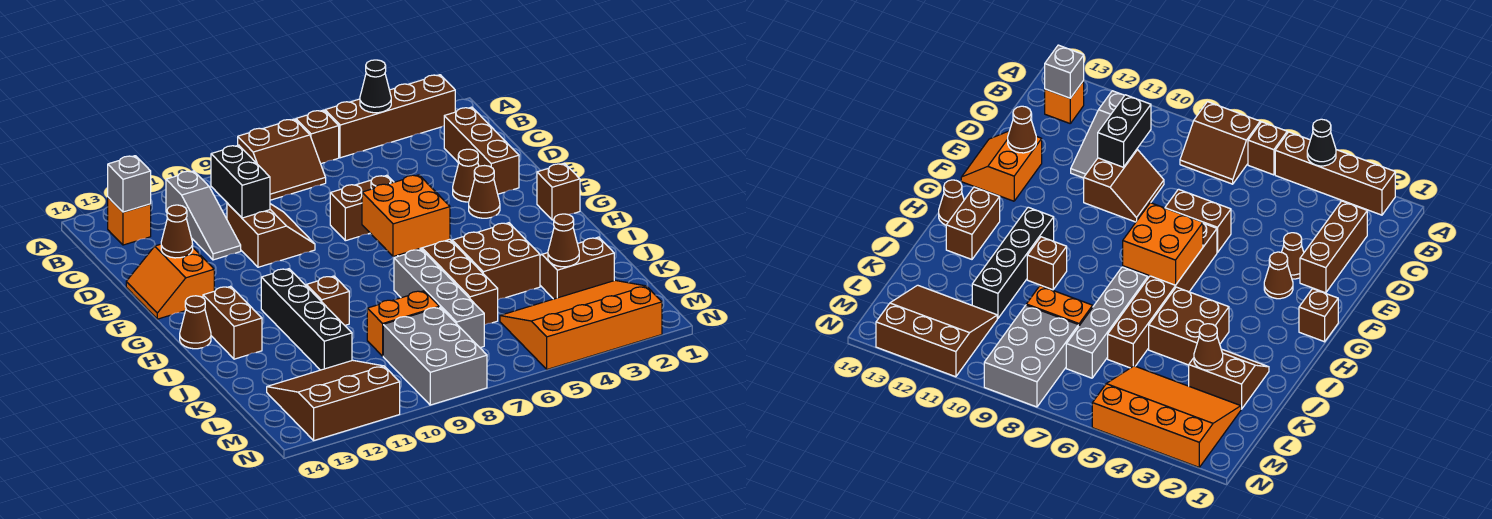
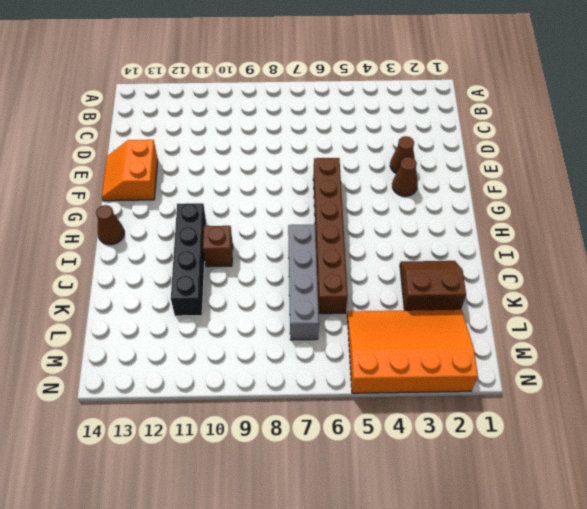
none -> brown brick A2:A5 level 1
none -> brown brick A6 level 1
none -> brown slope A7:B8 level 1 top A
none -> grey slope B11:D11 level 1 top B

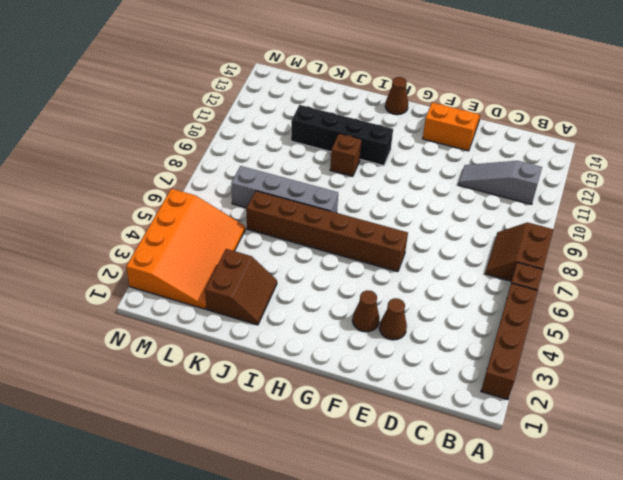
none -> orange brick B13 level 1
none -> brown brick C2:E2 level 1
none -> brown slope D9:E10 level 1 top 10
none -> brown brick E6:E7 level 1

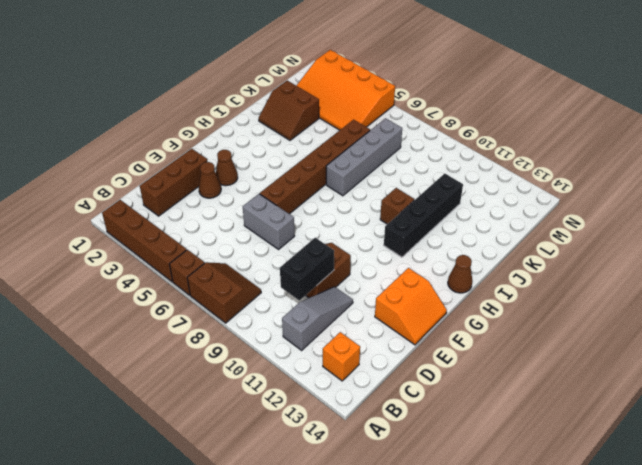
grey brick E6:E7 level 1 -> brown brick E6:E7 level 1
none -> brown brick G1 level 1
none -> brown brick H13:I13 level 1
none -> brown brick I4:J5 level 1
none -> orange brick K8:K9 level 1

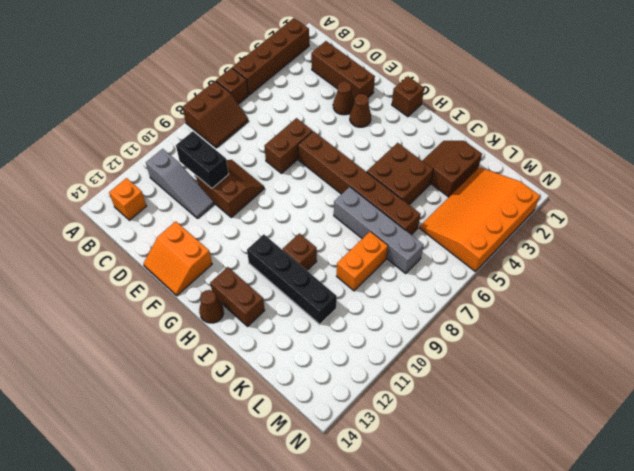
none -> grey brick L8:N9 level 1
none -> brown slope L11:N13 level 1 top N
none -> black cone A4 level 2
none -> grey brick B13 level 2

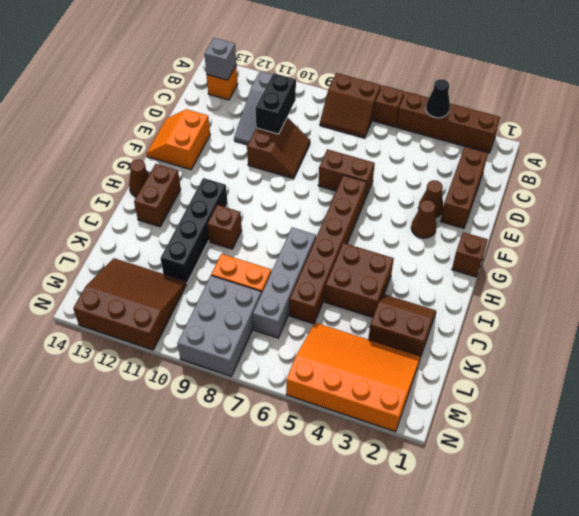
none -> brown cone E13 level 2
none -> orange brick G6:H7 level 2
none -> brown cone K3 level 2

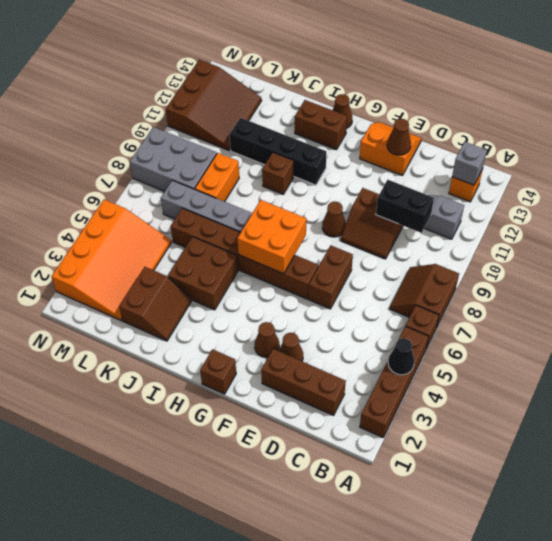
brown cone F9 level 1 -> brown cone K3 level 2

